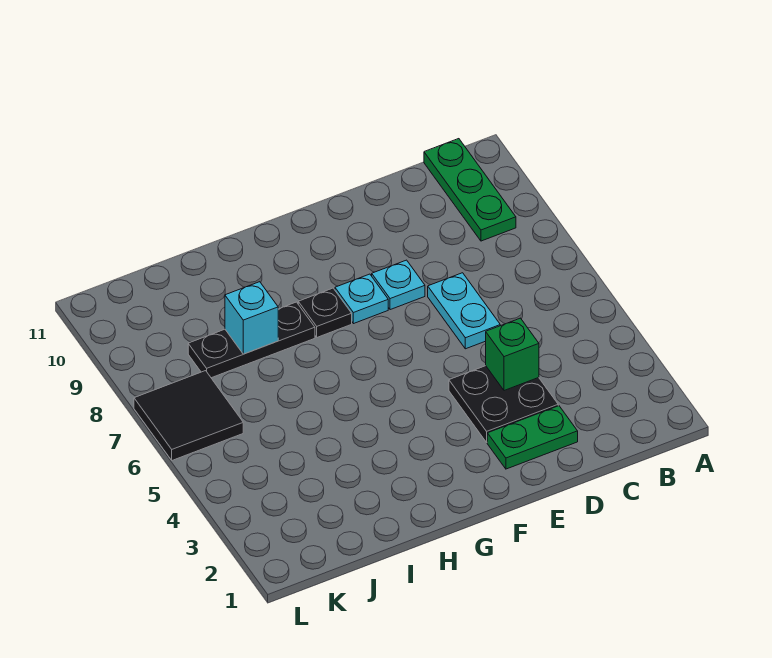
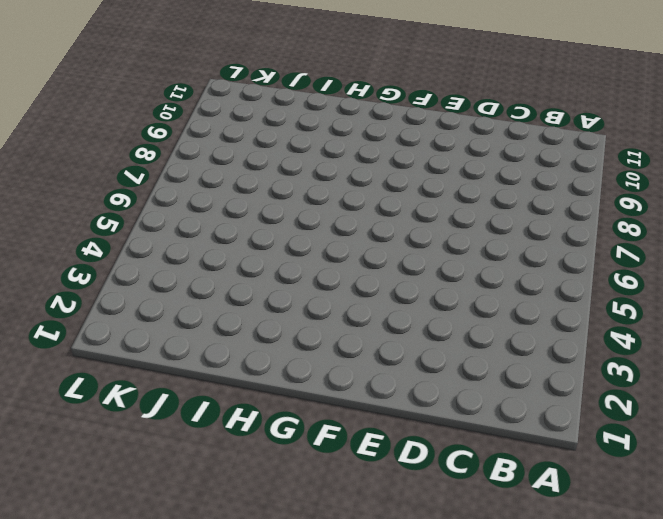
none -> green plate B9:B11 level 1
none -> green plate D2:E2 level 1

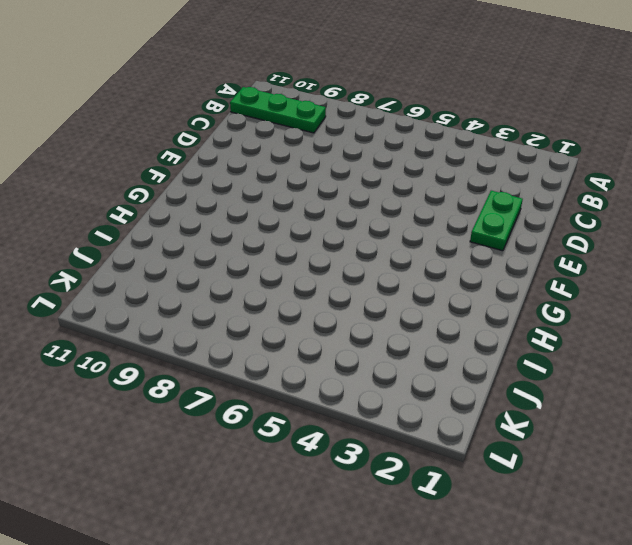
none -> black plate D3:E4 level 1
none -> cyan plate D6:D7 level 1

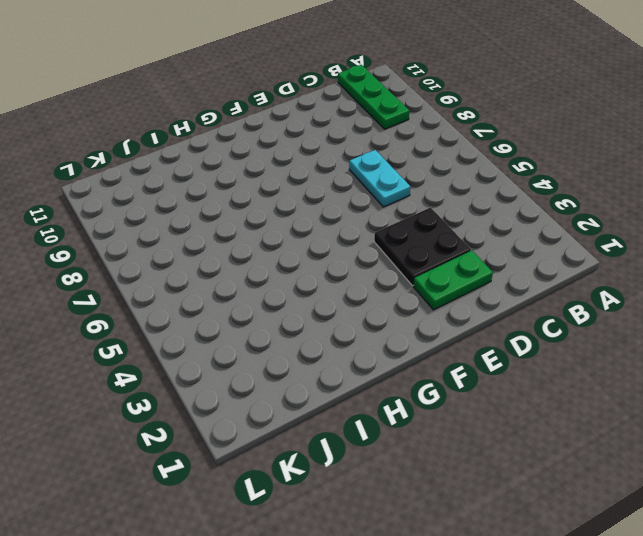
none -> cyan plate E8 level 1
none -> cyan plate F8 level 1

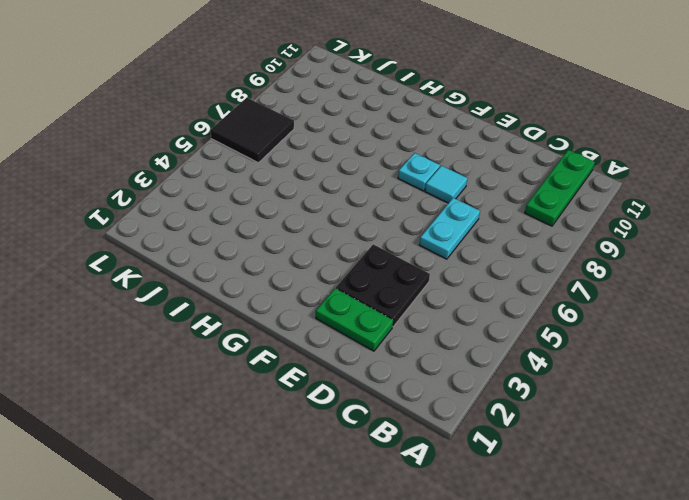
cyan tile E8 level 1 -> cyan plate E8 level 1
none -> black plate G8 level 1
none -> black plate H8:J8 level 1

